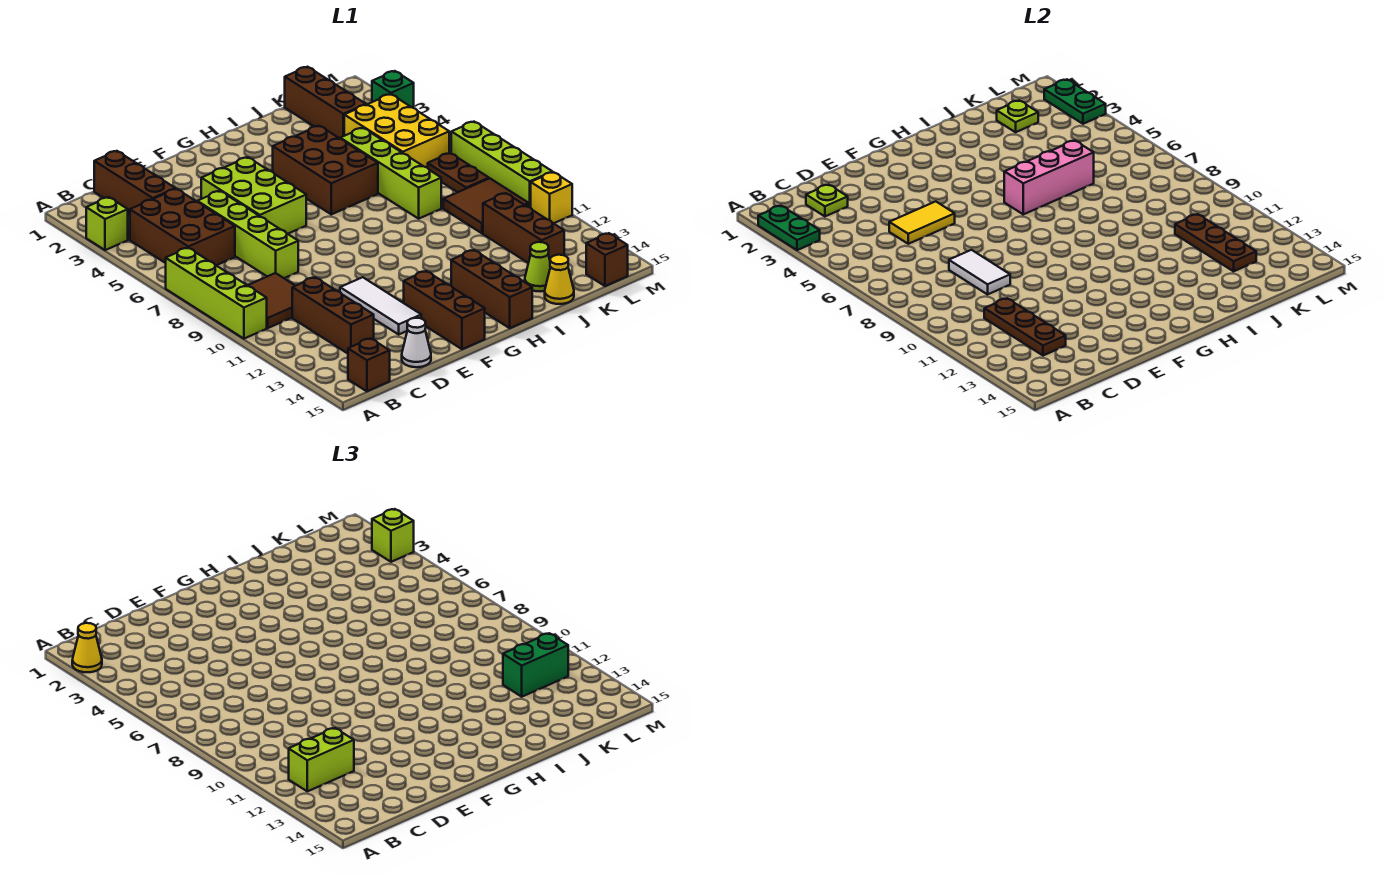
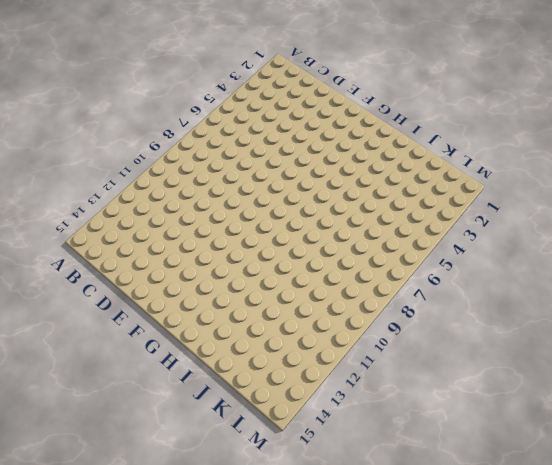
none -> lime brick A3 level 1
none -> lime brick A7:A10 level 1
none -> brown brick B4:C6 level 1
none -> brown tile B9:C10 level 1

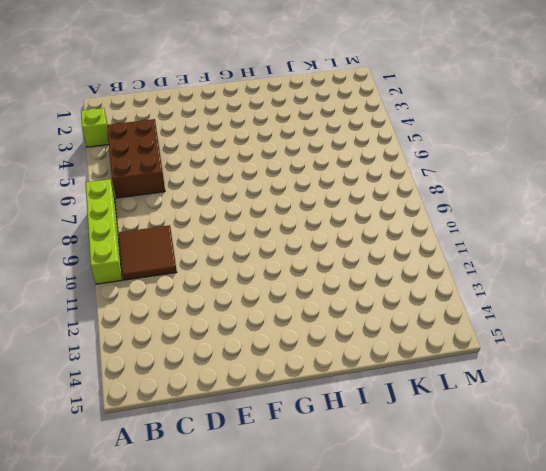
none -> brown brick B15 level 1
none -> brown brick C1:C3 level 1
none -> brown brick C11:C13 level 1
none -> lime brick D5:D8 level 1

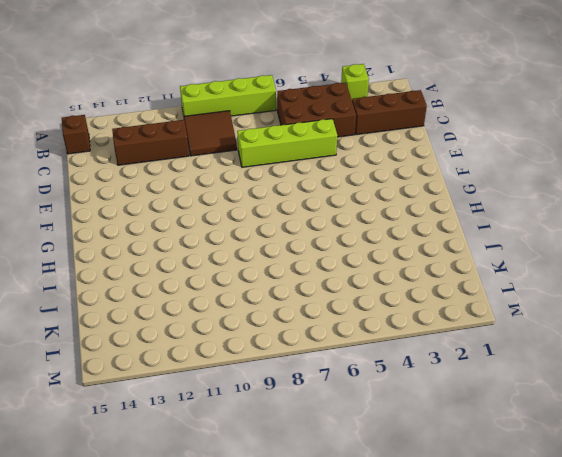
none -> white cone D15 level 1
none -> lime brick E4:F6 level 1
none -> white tile E11:E13 level 1
none -> brown brick F13:F15 level 1

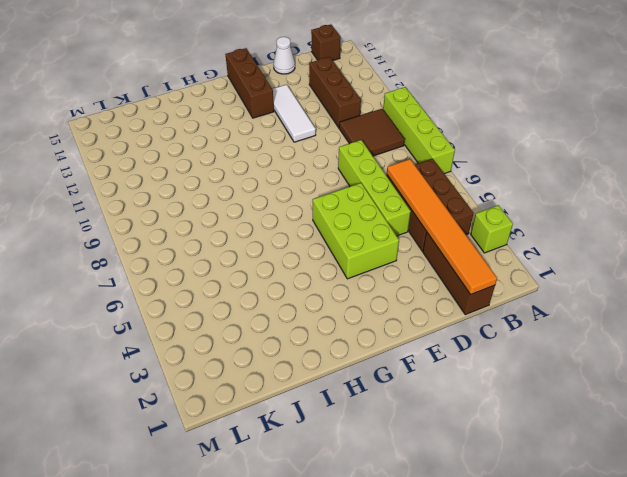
orange tile C1:C6 level 2 -> lime plate C2 level 2
none -> brown brick H4:I6 level 1
none -> brown brick H13:H15 level 1
none -> lime brick J5:J8 level 1
none -> lime cone J14 level 1

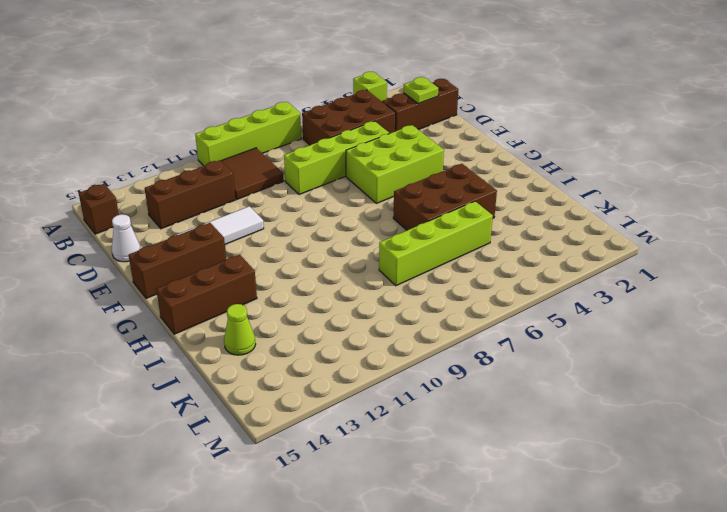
none -> yellow cone J15 level 1
none -> brown brick K1:K3 level 1
none -> yellow brick K4:L6 level 1
none -> brown tile K9:L10 level 1

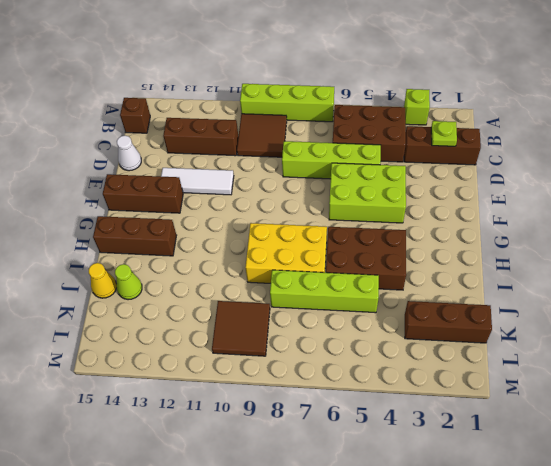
yellow brick H7:I9 level 1 -> yellow brick K4:L6 level 1
none -> brown brick K11:K13 level 1
none -> brown plate L7:L8 level 1
none -> brown brick L15 level 1
none -> green brick M3 level 1

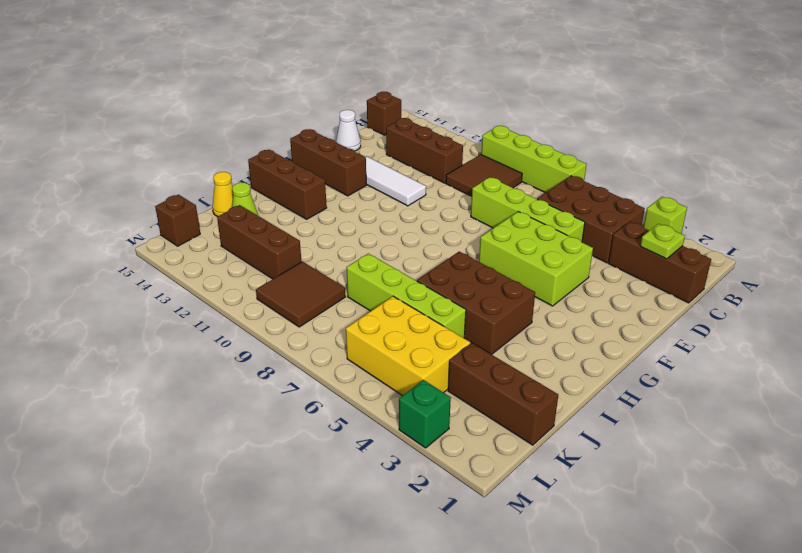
none -> brown plate L7:L8 level 1
none -> lime brick M7:M10 level 1
none -> yellow brick M11 level 1
none -> green plate A2:A3 level 2

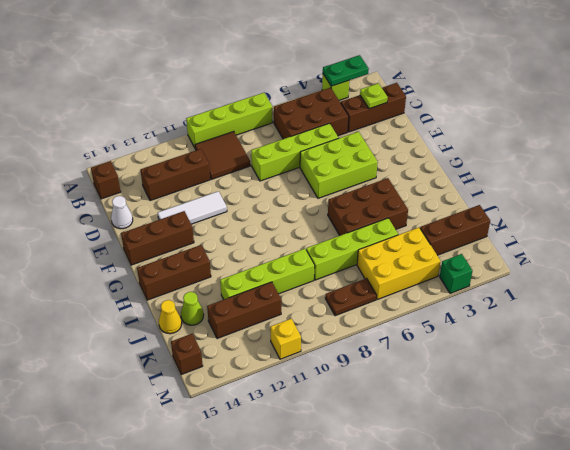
lime brick J9:J12 level 1 -> lime brick M7:M10 level 1
none -> brown tile K9:L10 level 1
none -> brown plate C11:C13 level 2
none -> yellow tile D5:E5 level 2
none -> white tile D8:D9 level 2

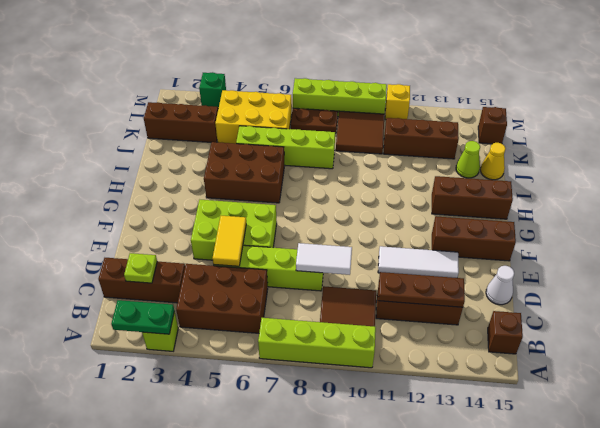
none -> pink brick H6:J6 level 2
none -> lime plate K2 level 2
none -> brown plate K11:K13 level 2
none -> green plate M2:M3 level 2

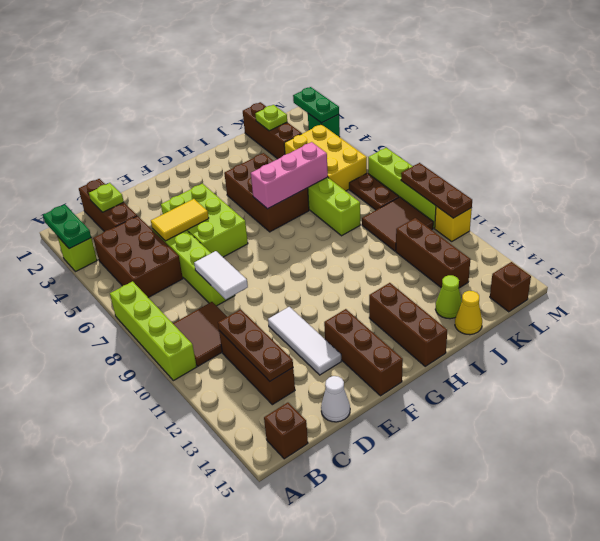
brown plate M9:M11 level 2 -> brown plate K11:K13 level 2
none -> yellow cone A2 level 3
none -> lime brick B12:C12 level 3
none -> green brick K12:L12 level 3
none -> lime brick M3 level 3

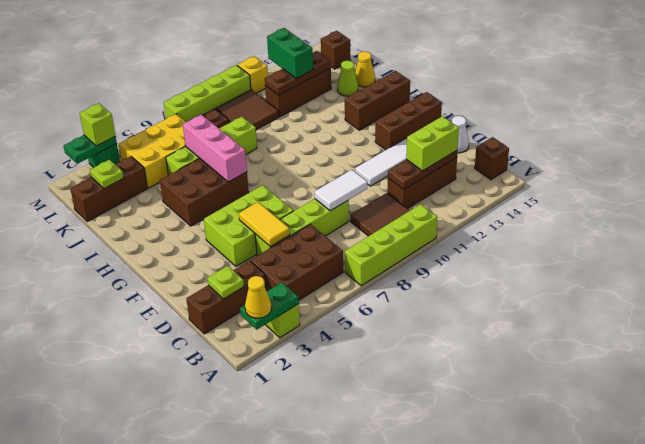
lime brick C12:C13 level 3 -> lime brick B12:C12 level 3

